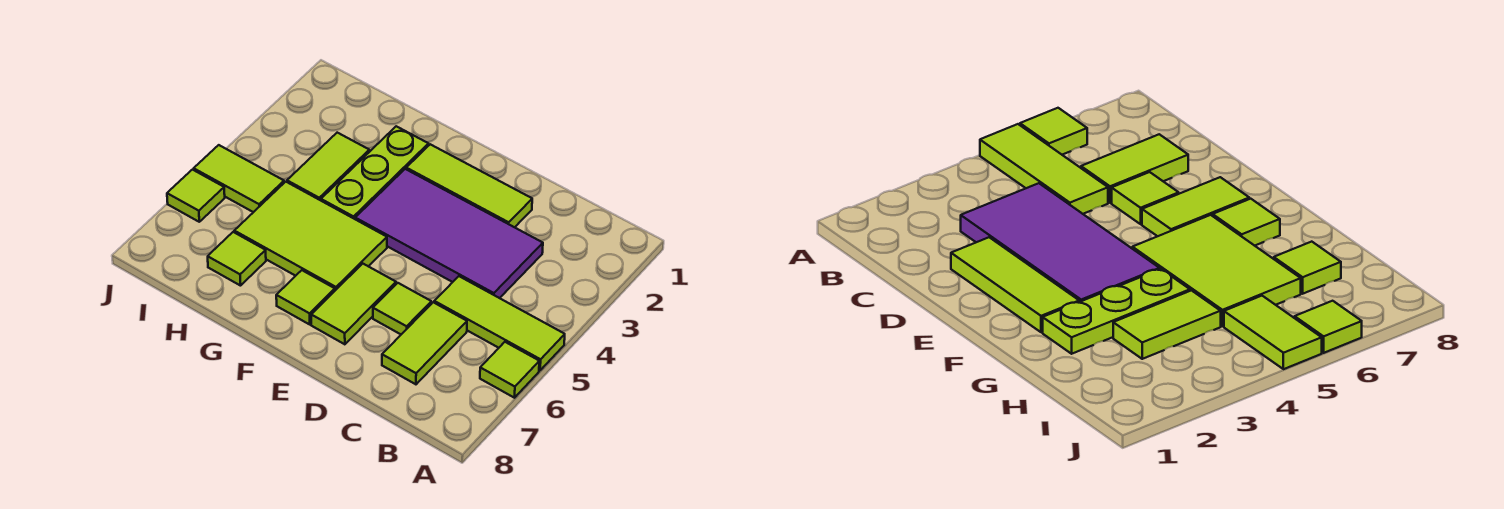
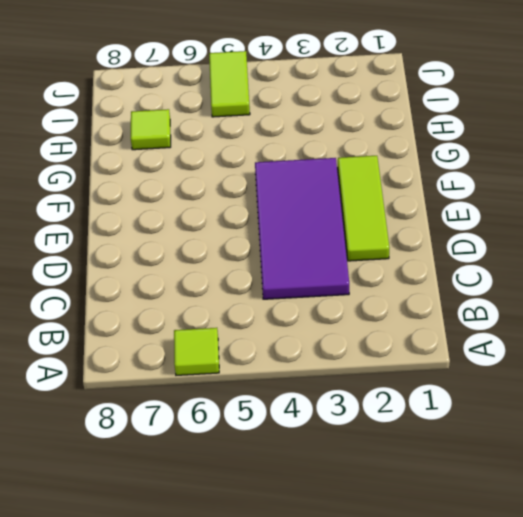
none -> lime tile A5:C5 level 1
none -> lime tile C6:C7 level 1
none -> lime tile D6 level 1

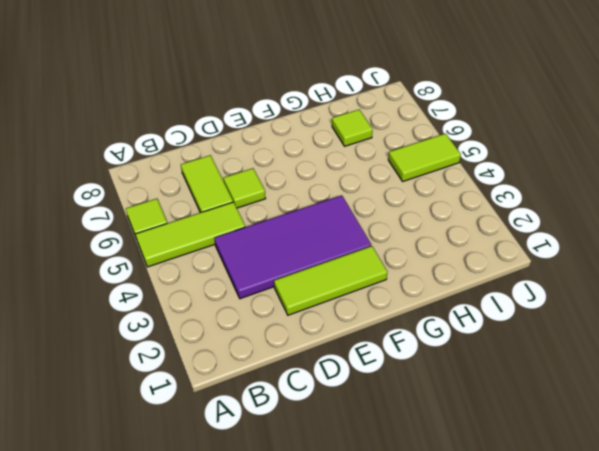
none -> lime tile E6:E7 level 1
none -> lime tile F5:H6 level 1
none -> lime tile F7 level 1

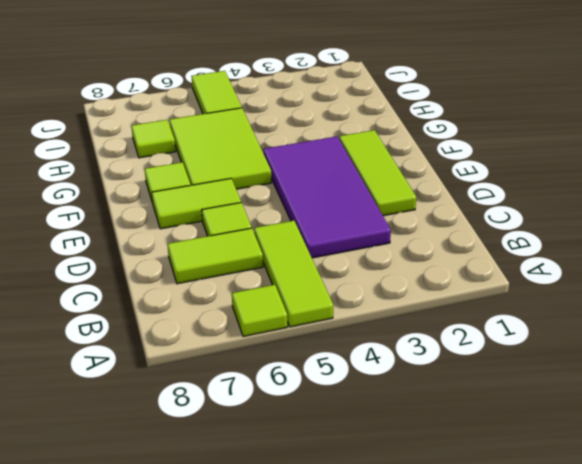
none -> lime plate G2:G4 level 1
none -> lime tile H3:H4 level 1
none -> lime tile J6 level 1

